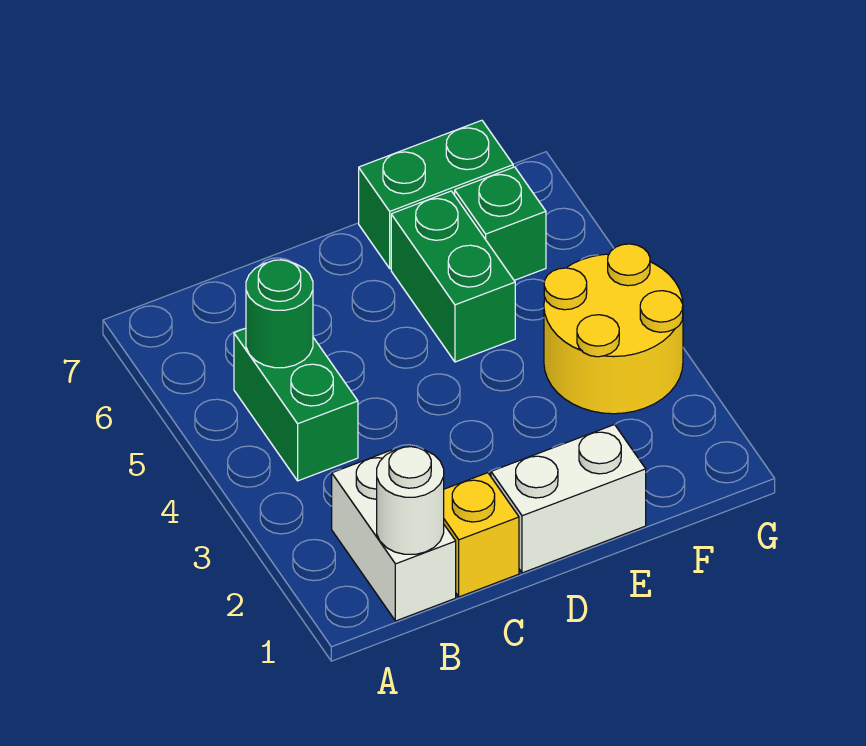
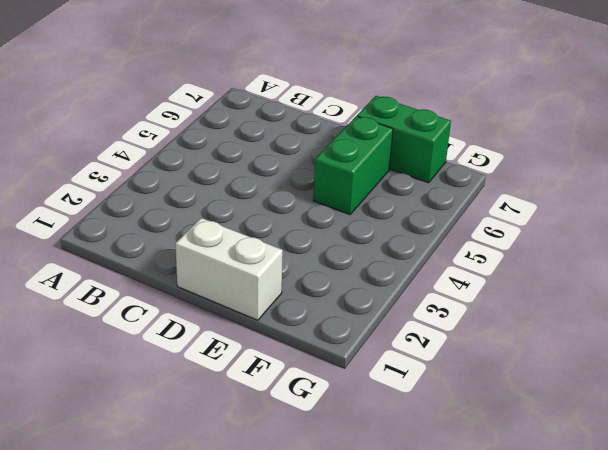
none -> white brick B1:B2 level 1
none -> green brick B4:B5 level 1

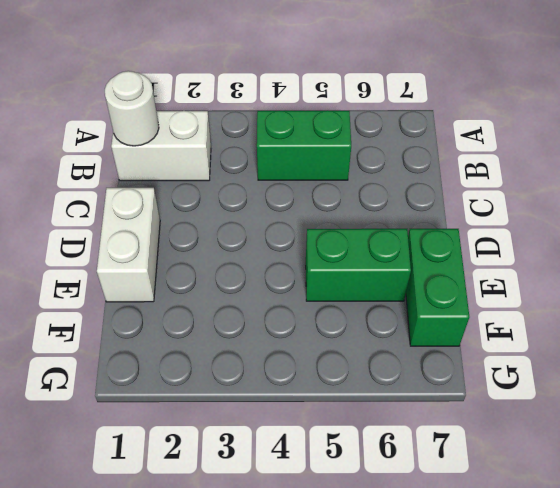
none -> yellow brick C1 level 1
none -> yellow round brick F3:G4 level 1

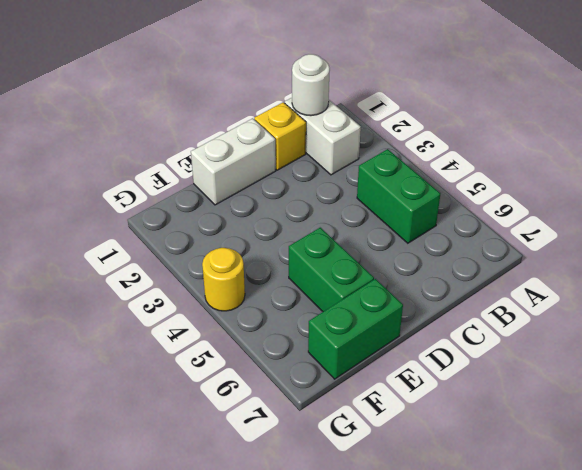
yellow round brick G4 level 1 -> yellow round brick F3:G4 level 1
none -> green brick F6 level 1
none -> green round brick B5 level 2

